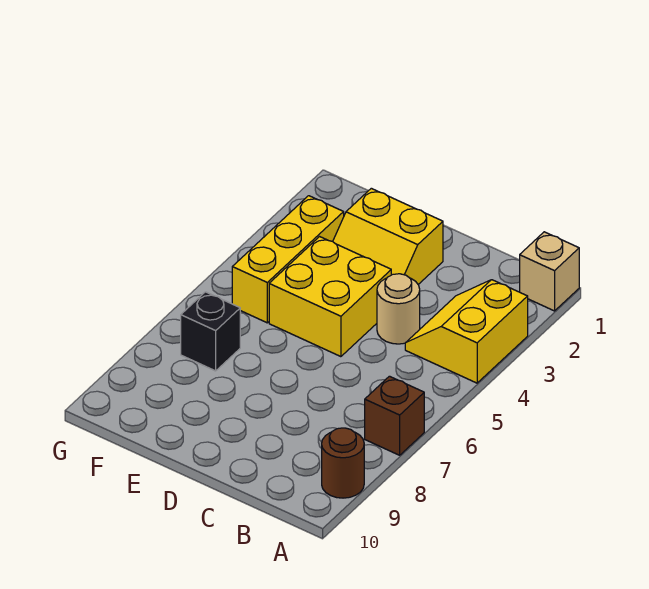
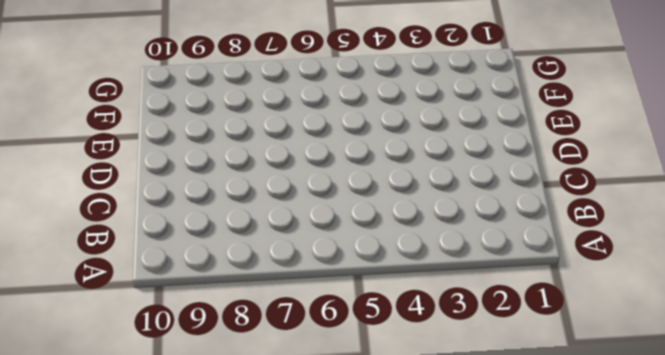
none -> tan brick A1 level 1
none -> yellow slope A3:B4 level 1 top A

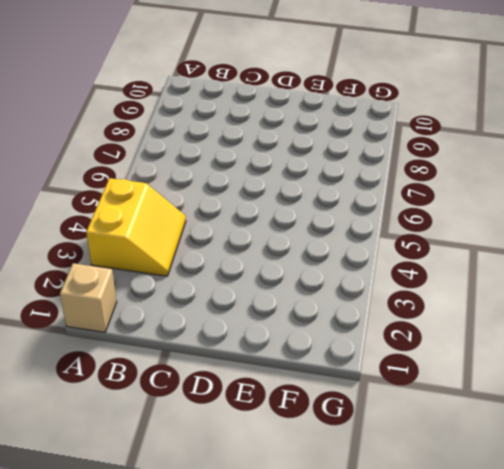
none -> brown brick A7 level 1
none -> brown round brick A9 level 1

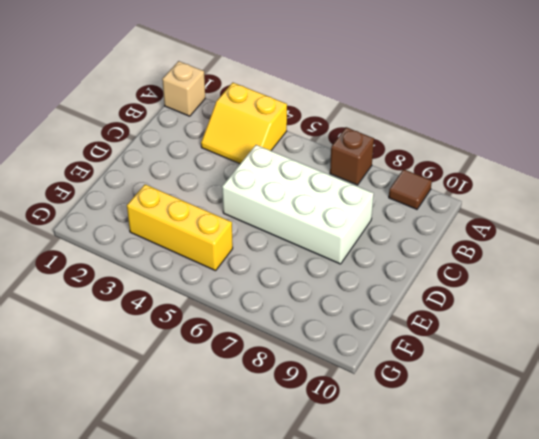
brown tile A9 level 1 -> brown round brick A9 level 1
white brick C5:D8 level 1 -> yellow brick D4:E5 level 1
none -> tan round brick C4 level 1
none -> yellow slope D2:E3 level 1 top 2

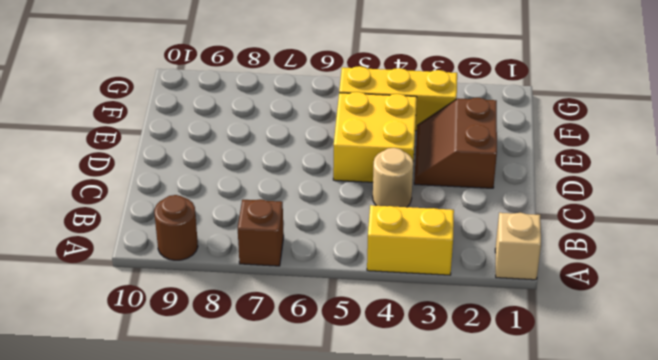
brown slope D2:E3 level 1 top 2 -> yellow slope D2:E3 level 1 top 2
none -> black brick F7 level 1

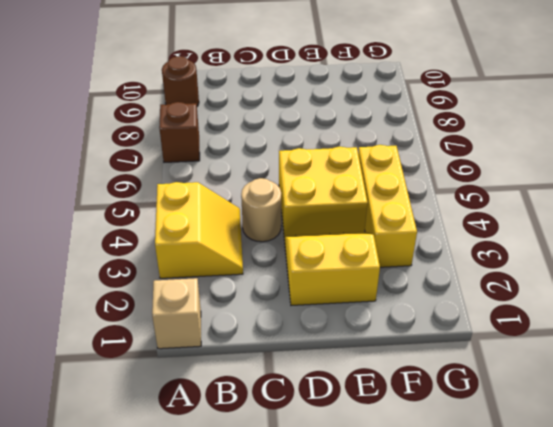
none -> black brick F7 level 1

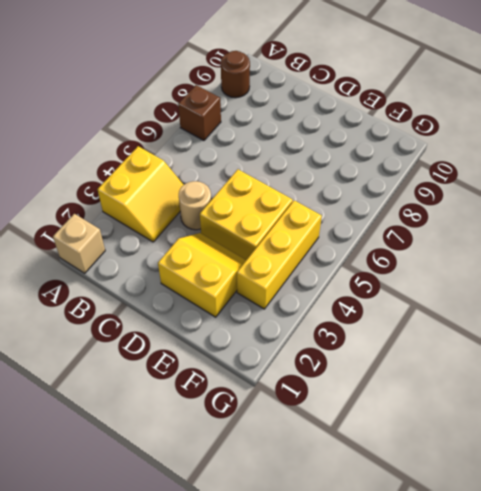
none -> black brick F7 level 1

